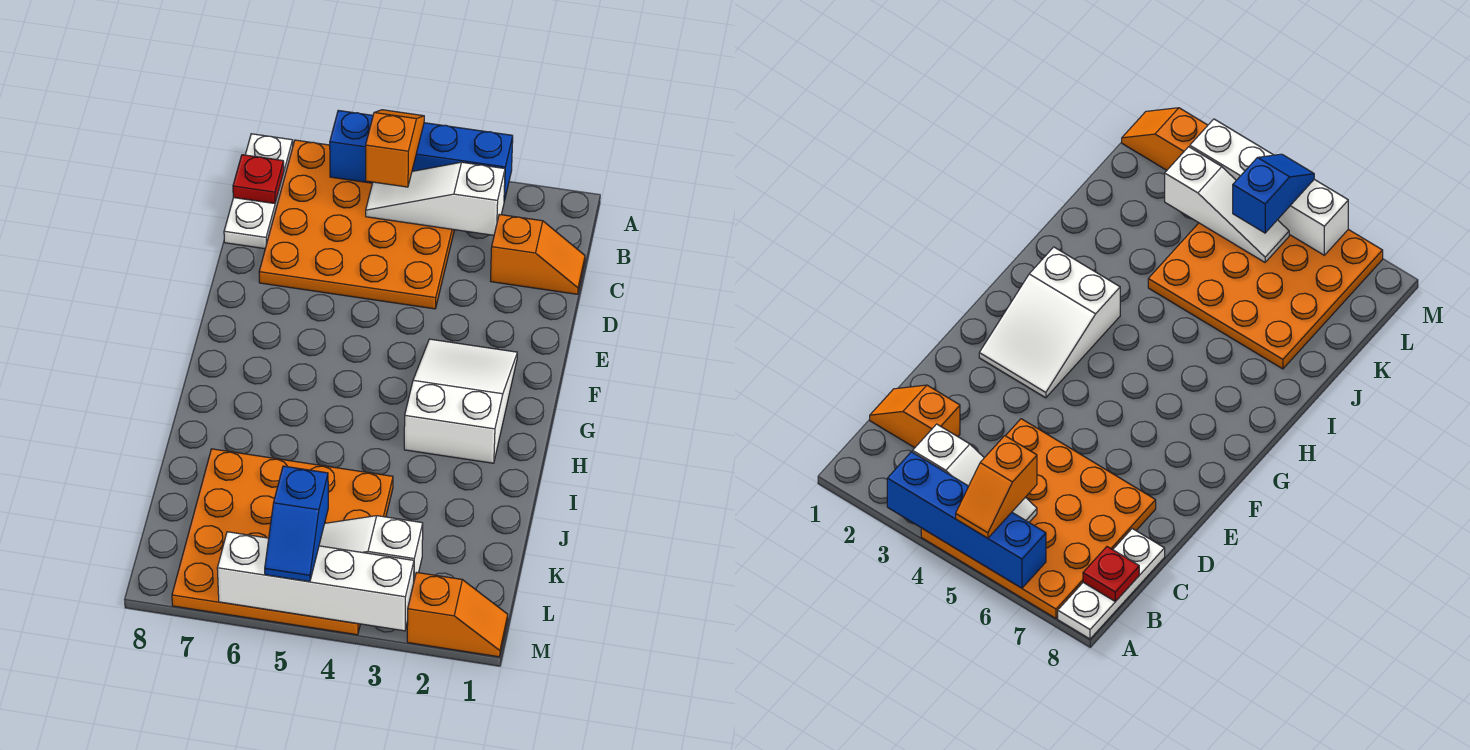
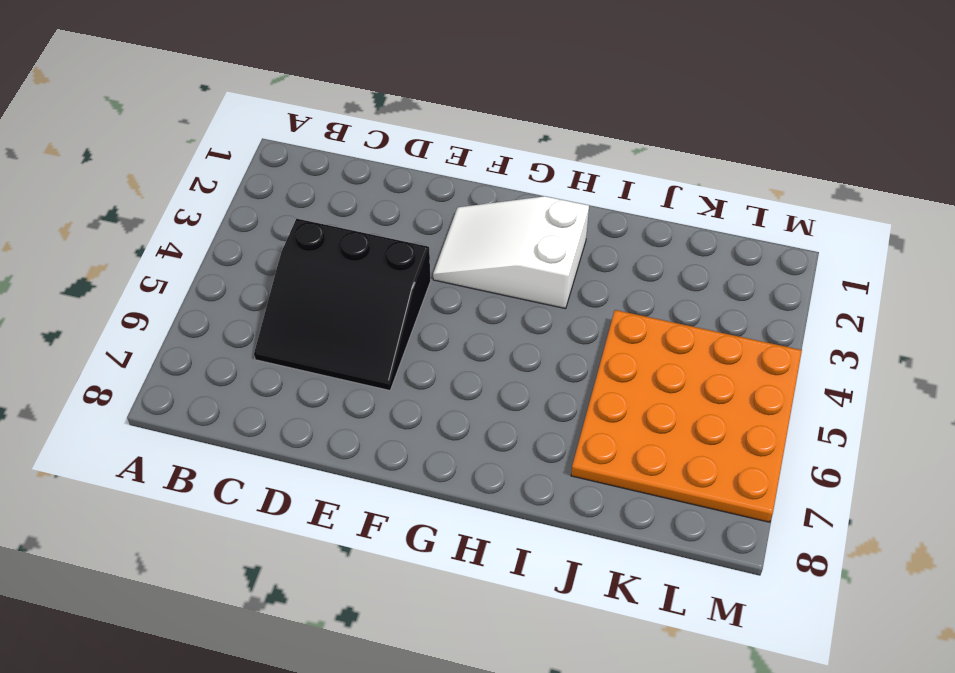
black slope C4:E6 level 1 top 4 -> orange plate A4:D7 level 1
none -> white plate A8:C8 level 1
none -> orange slope C1:C2 level 1 top 2
none -> orange slope M1:M2 level 1 top 2

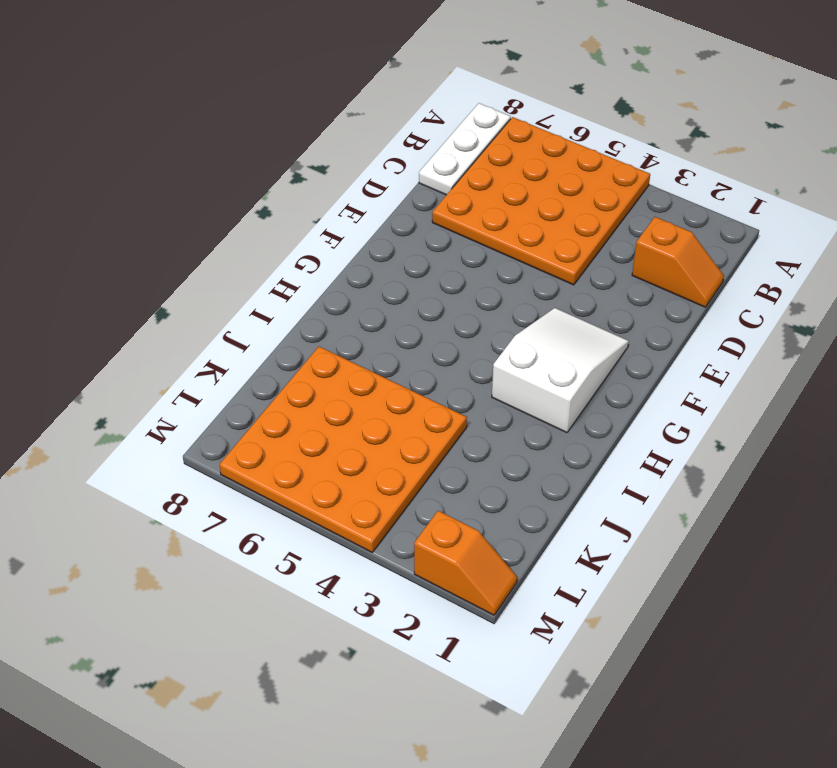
none -> blue brick A3:A6 level 2
none -> white slope B3:B5 level 2 top 3
none -> red plate B8 level 2

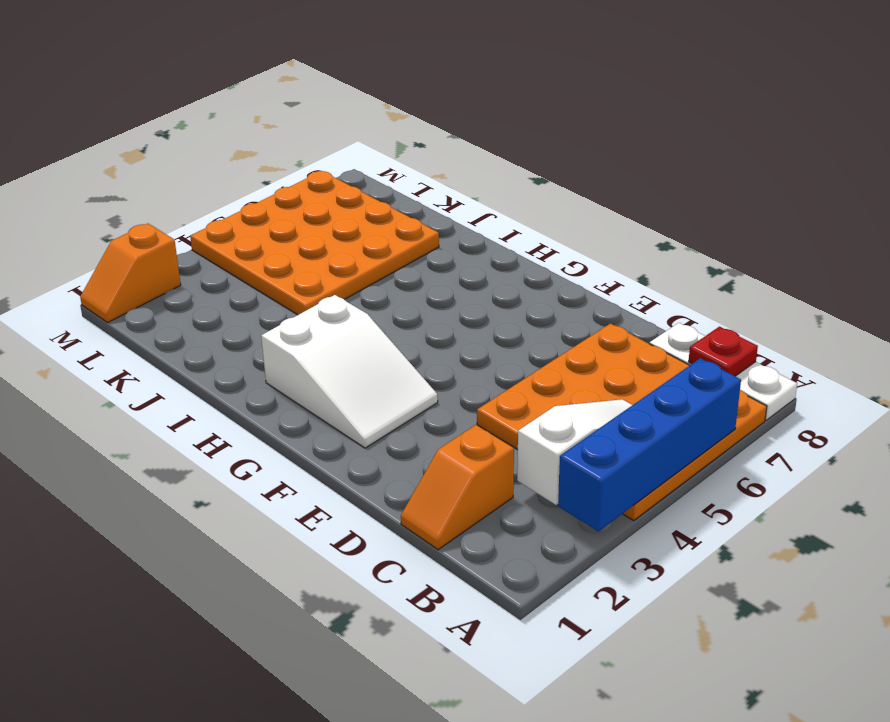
none -> white slope L3:L5 level 2 top 3
none -> white brick M3:M6 level 2
none -> orange slope A5:B5 level 3 top B

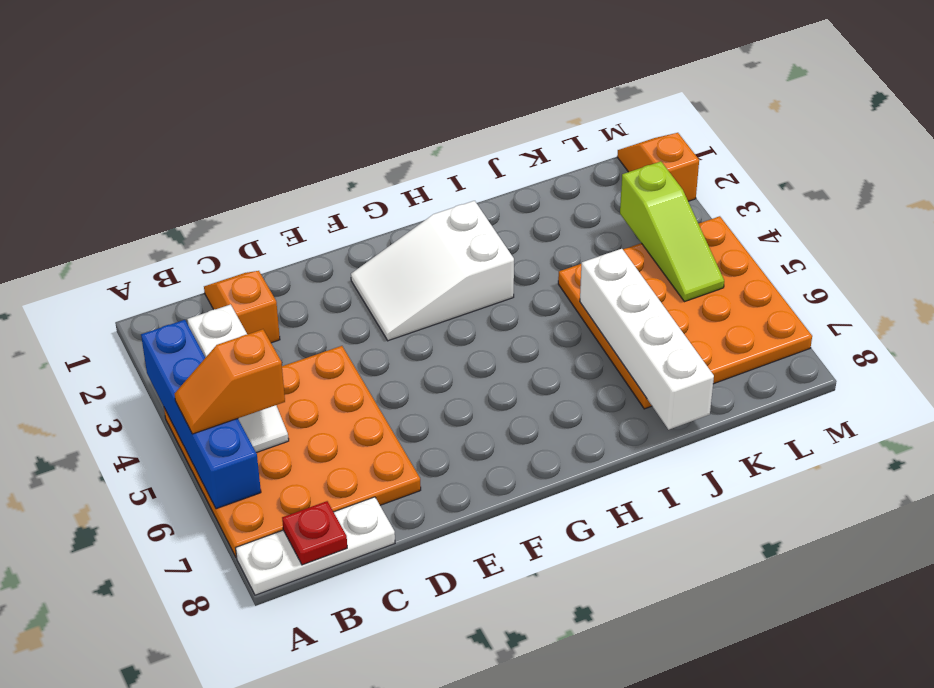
white brick J5:J8 level 2 -> white brick M3:M6 level 2
lime slope L3:L5 level 2 top 3 -> white slope L3:L5 level 2 top 3
none -> blue slope L5:M5 level 3 top L

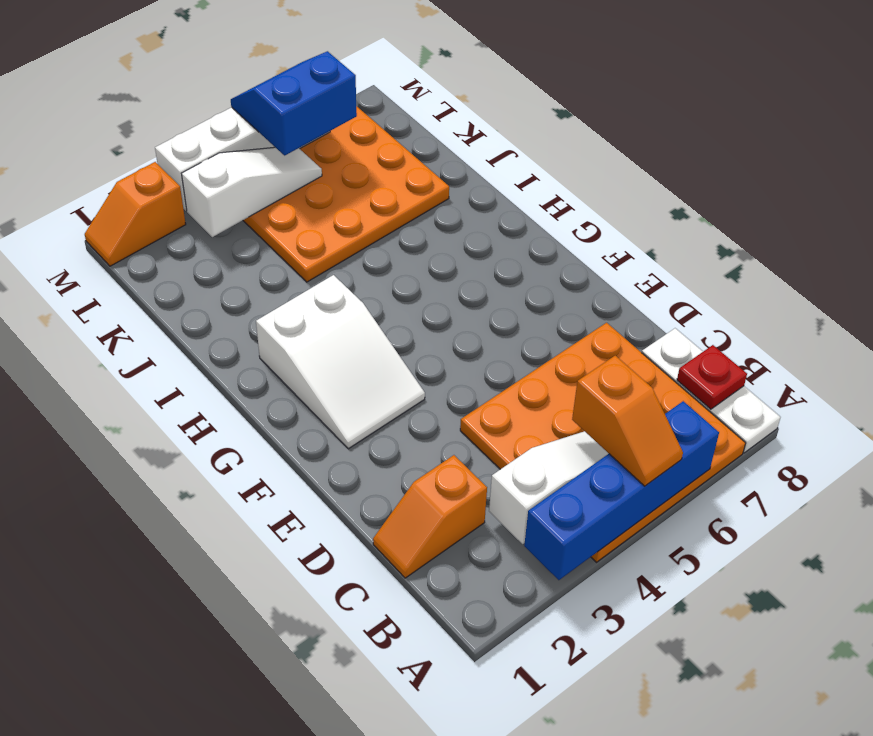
blue slope L5:M6 level 3 top L -> blue slope L5:M5 level 3 top L

